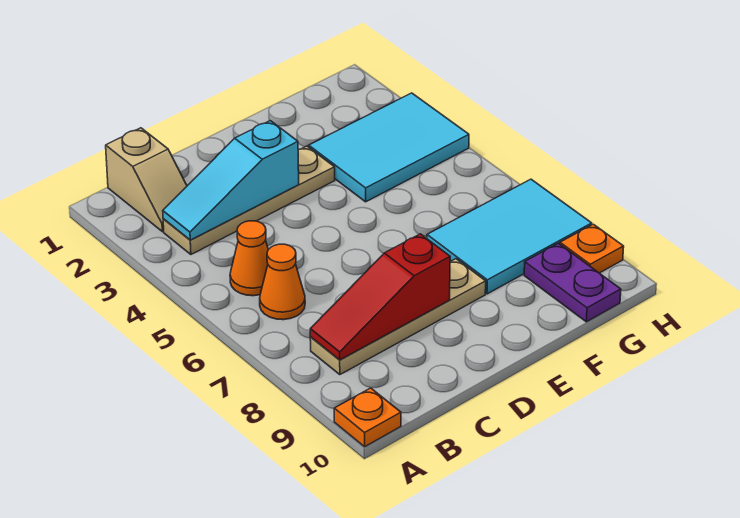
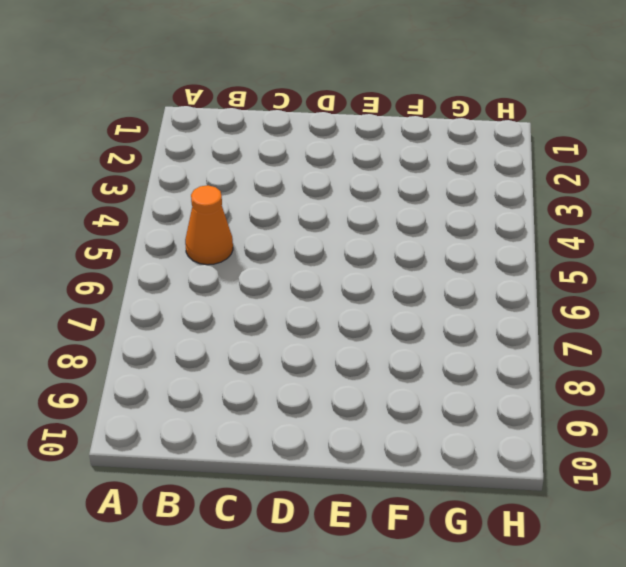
none -> orange plate A10 level 1
none -> tan slope B1:B2 level 1 top 1
none -> tan plate B3:E3 level 1

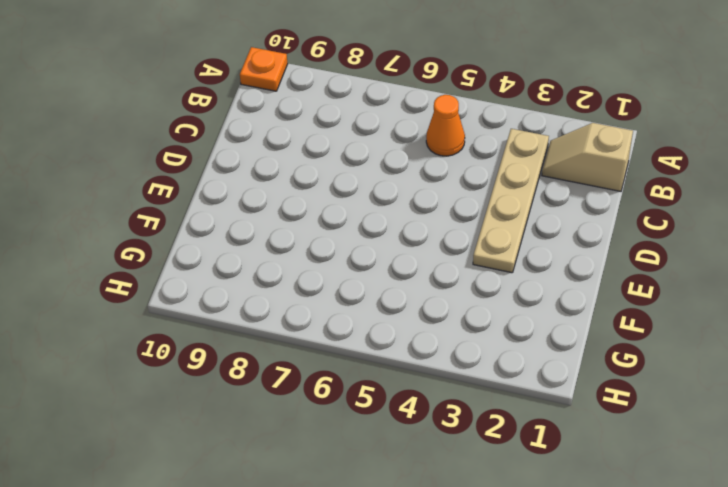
none -> orange cone B6 level 1
none -> tan plate B8:E8 level 1
none -> cyan tile F3:H4 level 1

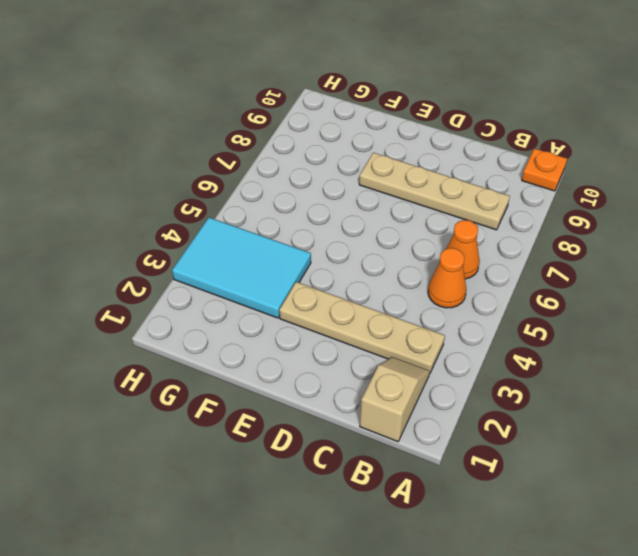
none -> cyan tile F7:H8 level 1
none -> purple plate G9:G10 level 1
none -> orange plate H9 level 1

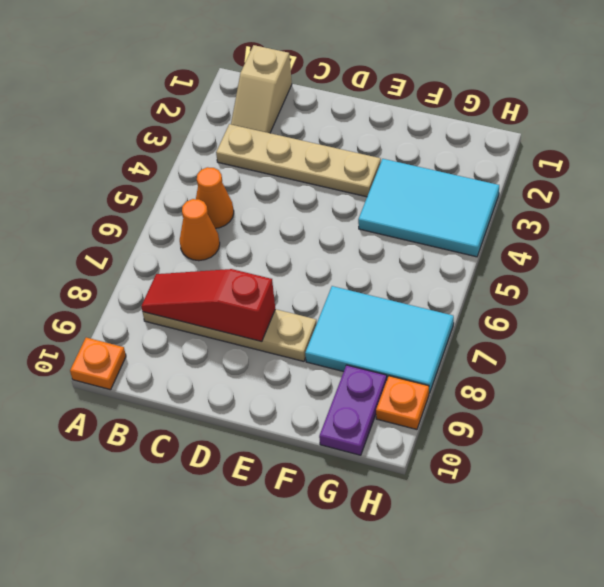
none -> cyan slope B3:D3 level 2 top D

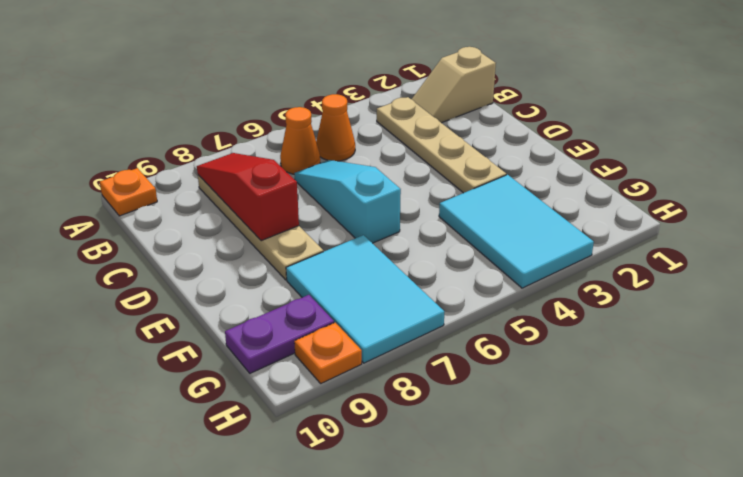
cyan slope C6:E6 level 1 top E -> cyan slope B3:D3 level 2 top D

